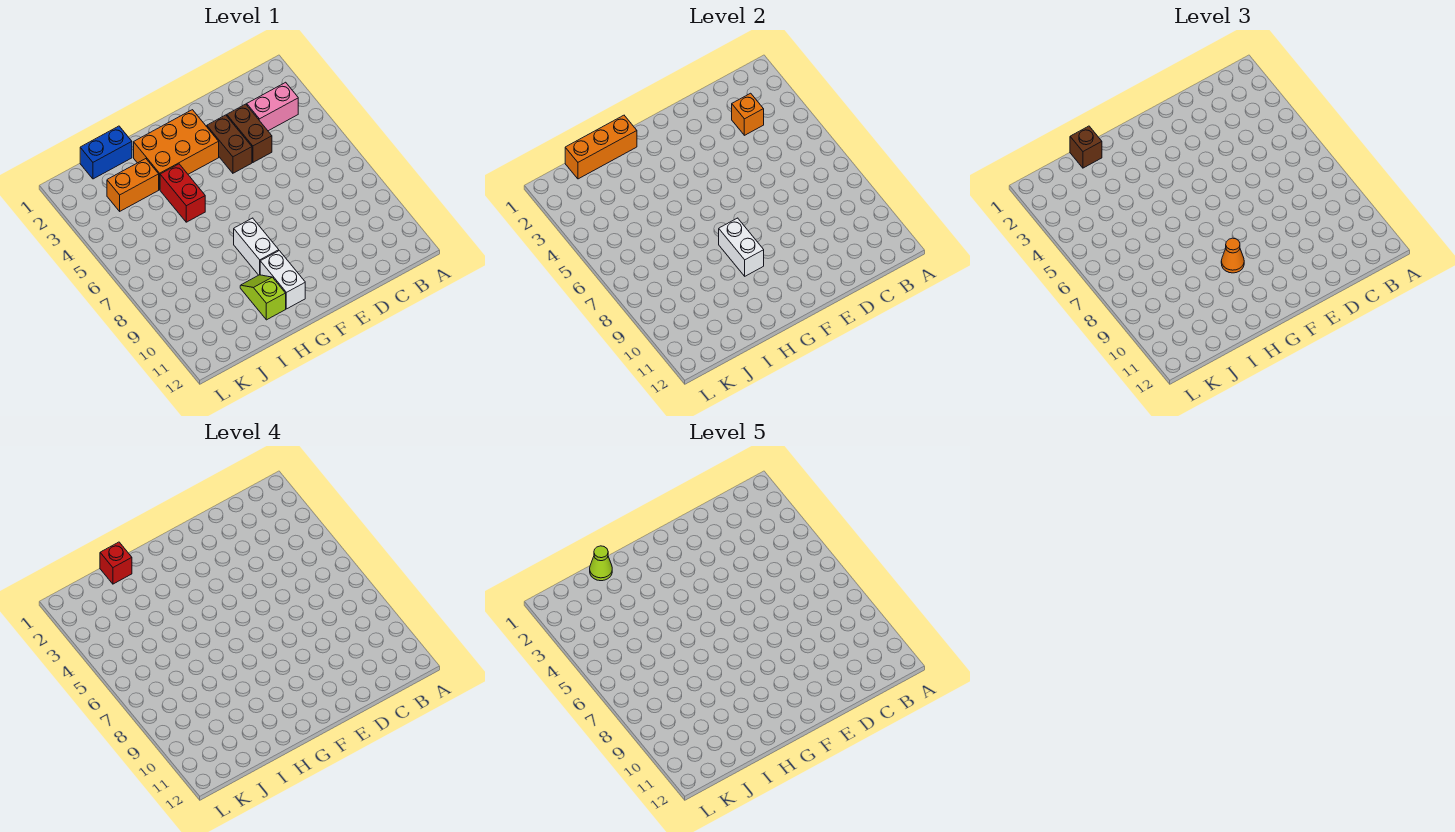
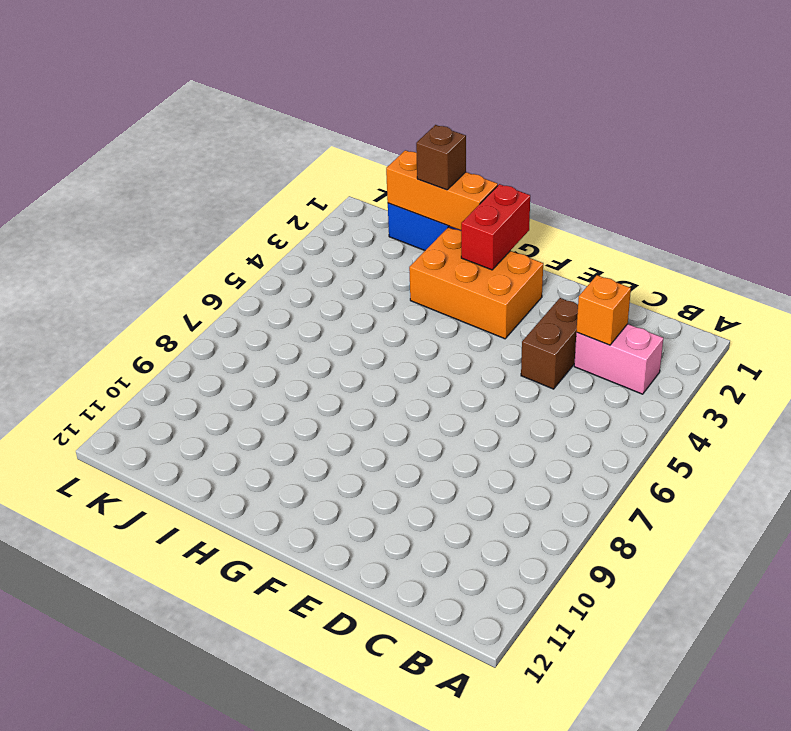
red brick G1:G2 level 2 -> red brick H4:H5 level 1
none -> brown brick E3:E4 level 1
none -> white brick G8:G9 level 1
none -> white brick G10:G11 level 1

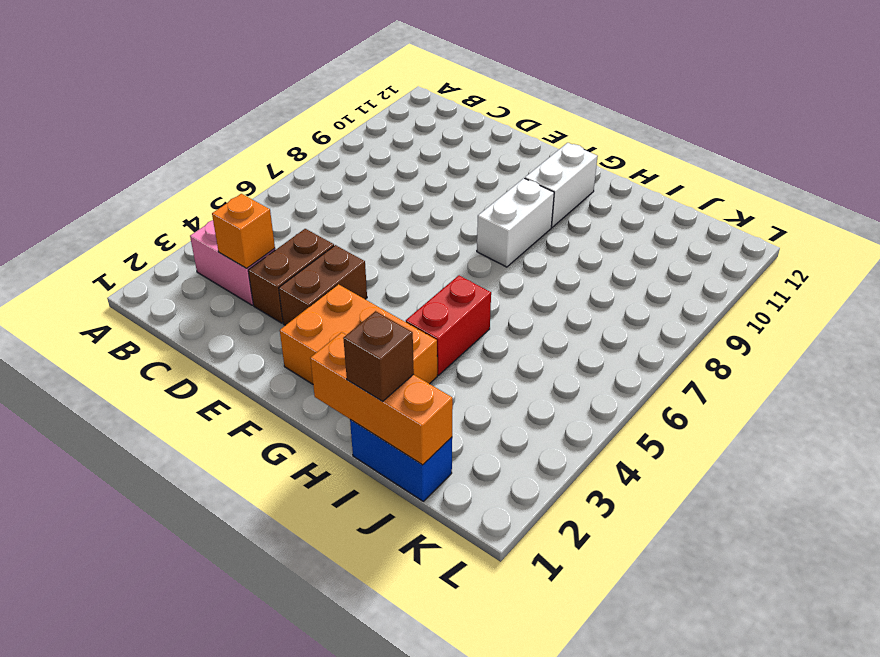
none -> lime slope H10:H11 level 1 top 11
none -> orange brick I3:J3 level 1
none -> white brick G8:G9 level 2

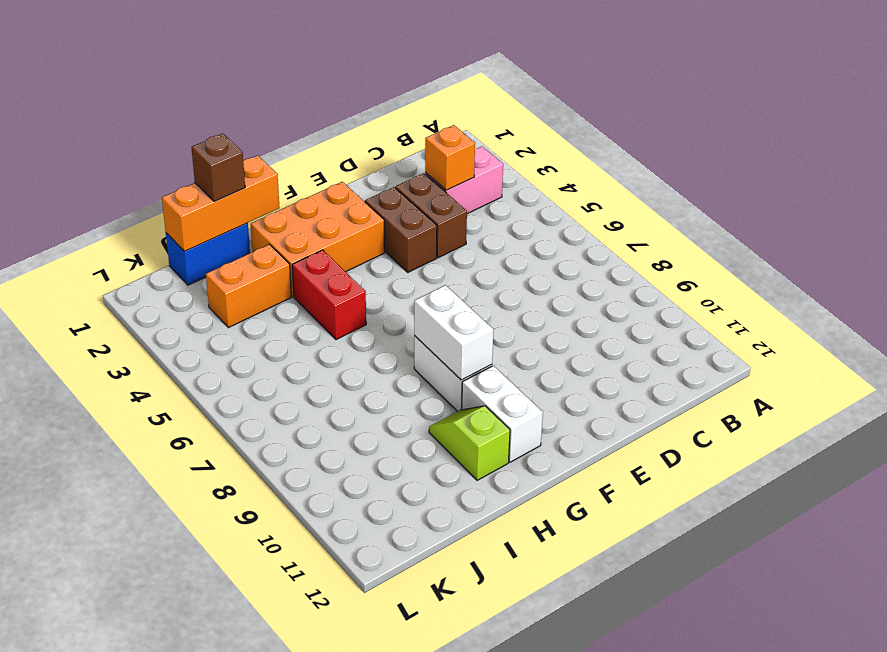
none -> orange cone G9 level 3
none -> red brick I1 level 4
none -> lime cone I1 level 5

